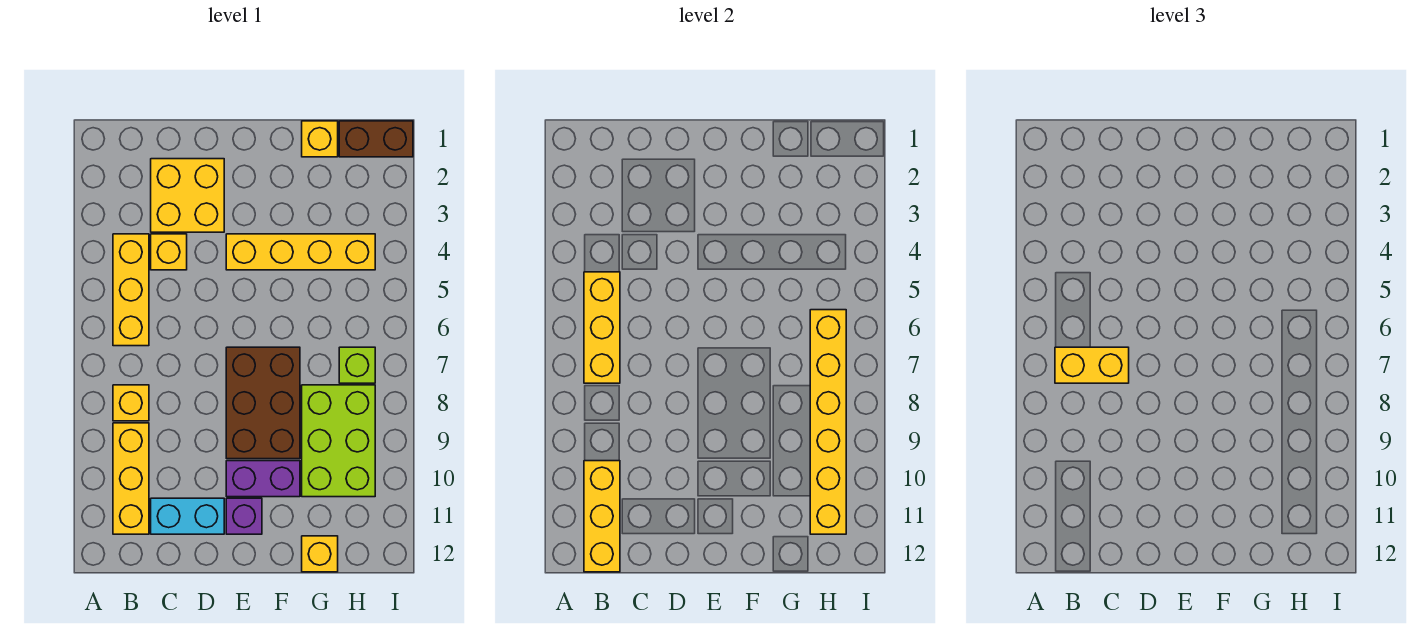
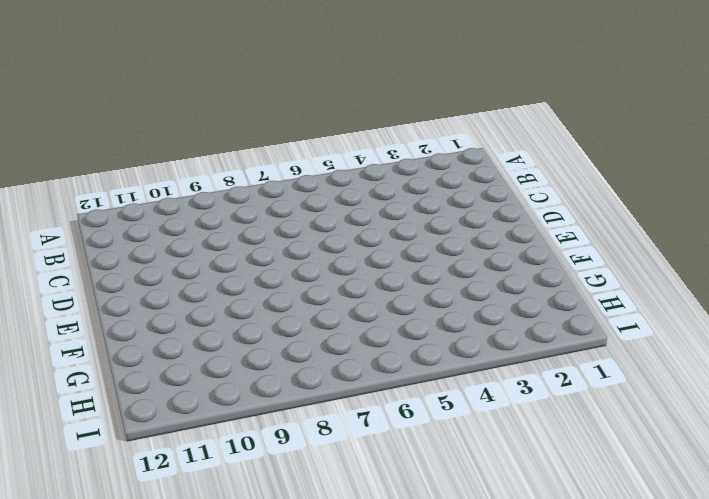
none -> yellow brick B4:B6 level 1
none -> yellow brick B8 level 1
none -> yellow brick B9:B11 level 1

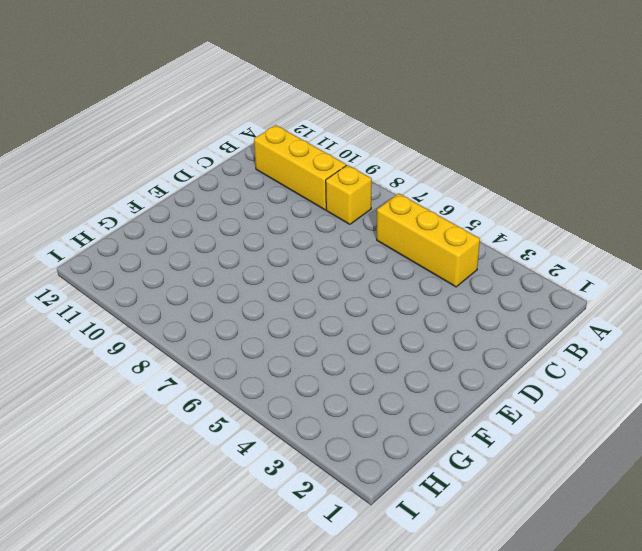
none -> yellow brick C2:D3 level 1
none -> yellow brick C4 level 1
none -> cyan brick C11:D11 level 1

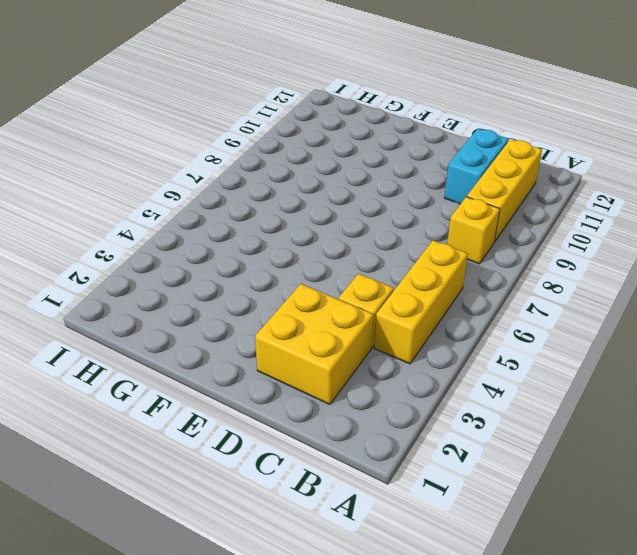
cyan brick C10:C11 level 1 -> cyan brick C11:D11 level 1
none -> yellow brick E4:H4 level 1
none -> brown brick E7:F9 level 1
none -> purple brick E10:F10 level 1

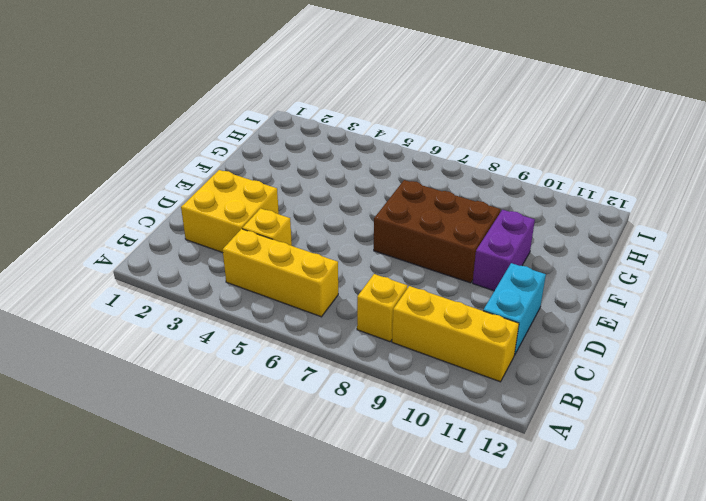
none -> yellow brick E4:H4 level 1
none -> purple brick E11 level 1
none -> yellow brick G1 level 1

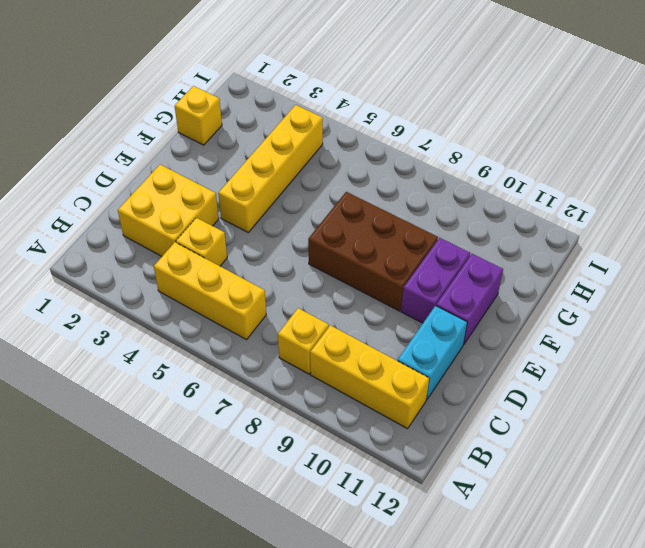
purple brick E11:F11 level 1 -> purple brick E11 level 1
none -> lime brick G8:H10 level 1
none -> yellow brick G12 level 1
none -> brown brick H1:I1 level 1

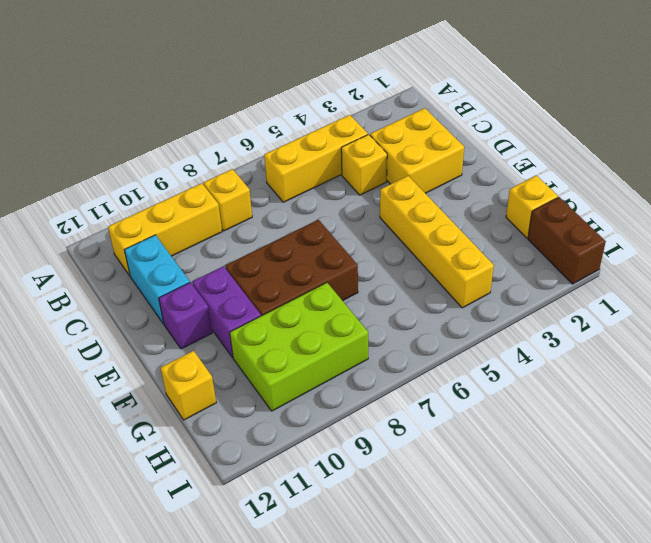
none -> lime brick H7 level 1
none -> yellow brick B5:B7 level 2
none -> yellow brick B10:B12 level 2

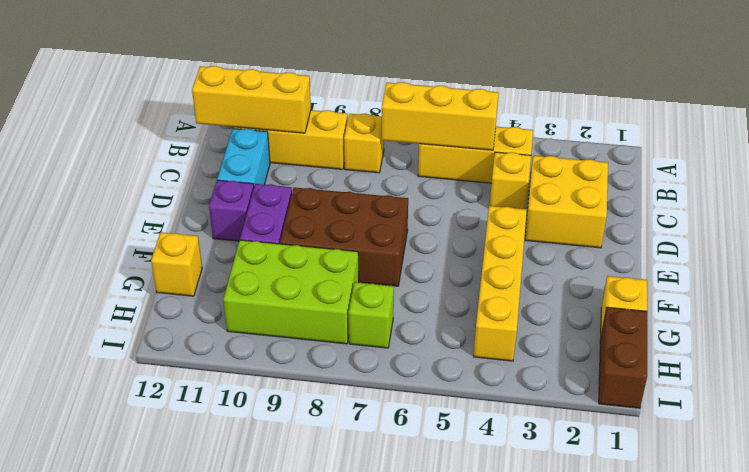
none -> yellow brick H6:H11 level 2
none -> yellow brick B7:C7 level 3

